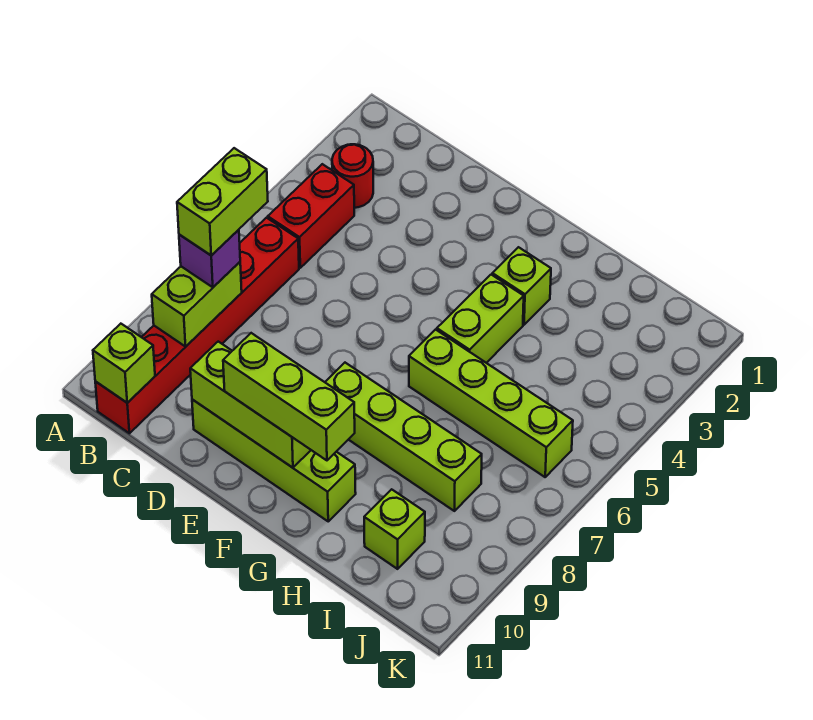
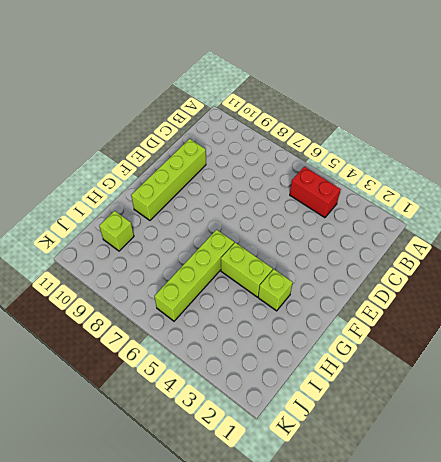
none -> red round brick B3 level 1
none -> red brick B6:B11 level 1
none -> lime brick F8:I8 level 1

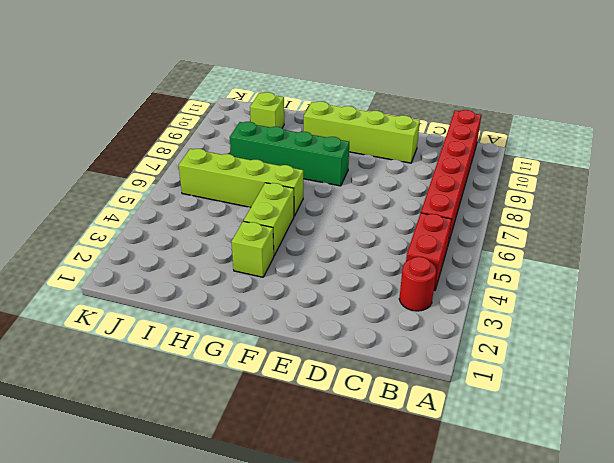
green brick F8:I8 level 1 -> lime brick F8:I8 level 1
none -> lime brick B8:B9 level 2
none -> lime brick B11 level 2
none -> lime brick D10:F10 level 2

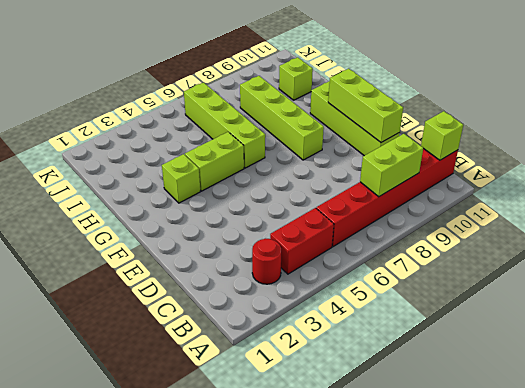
none -> purple brick B8 level 3
none -> lime brick E10:G10 level 3
none -> lime brick B7:B8 level 4

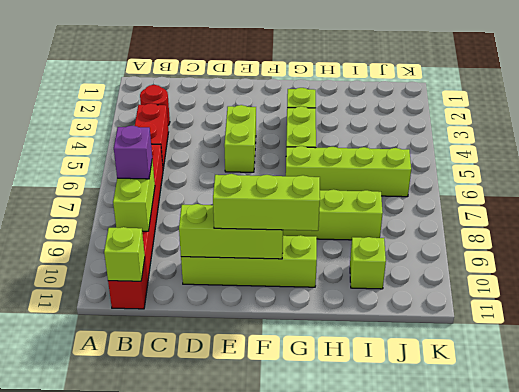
lime brick E4:E5 level 1 -> lime brick B7:B8 level 4

